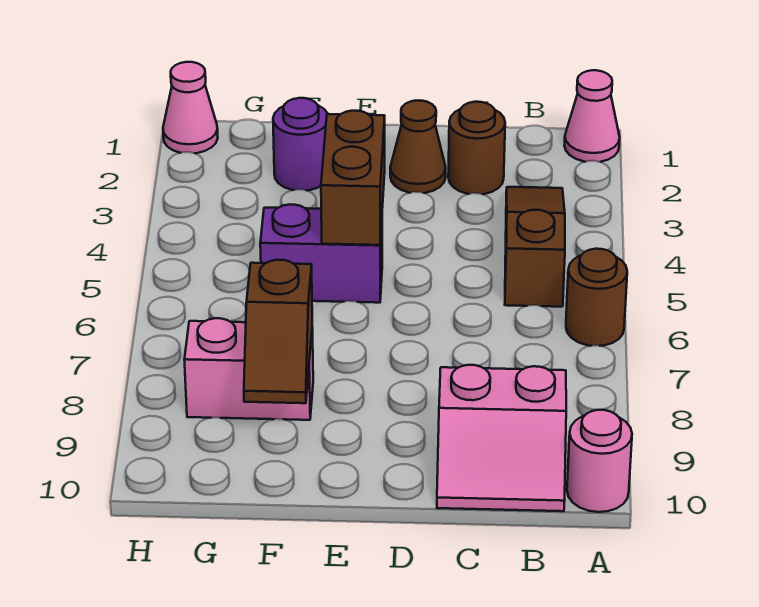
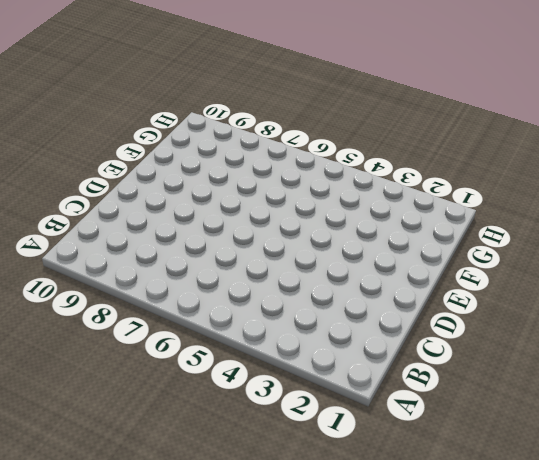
none -> pink cone A1 level 1
none -> brown round brick A6 level 1
none -> pink round brick A10 level 1

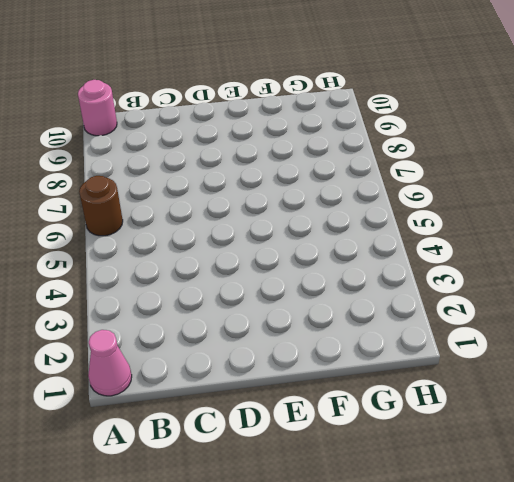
none -> brown slope B3:B5 level 1 top 5
none -> pink slope B9:C10 level 1 top 9
none -> brown round brick C2 level 1

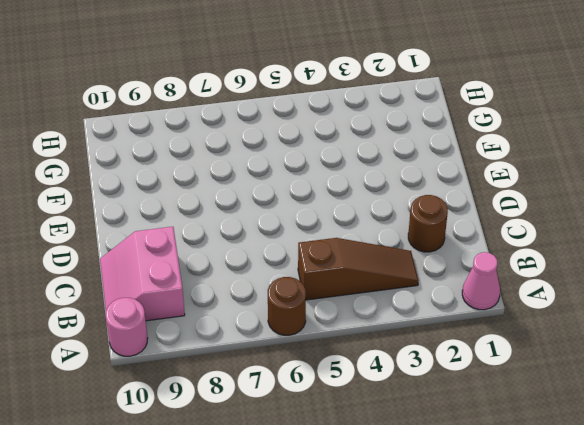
none -> brown cone D2 level 1
none -> purple brick E5:F5 level 1
none -> purple round brick F2 level 1

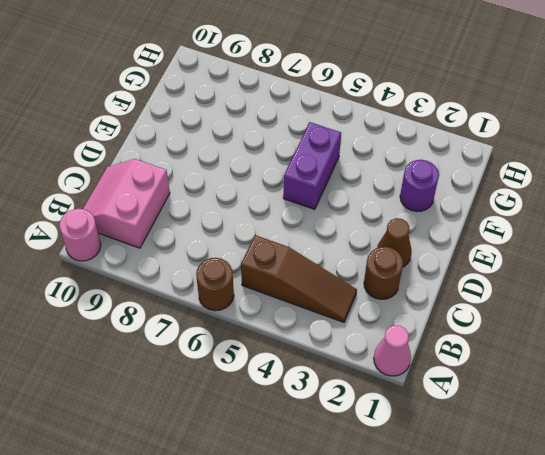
none -> pink brick F8:G8 level 1
none -> pink cone H1 level 1
none -> brown brick E4:E5 level 2

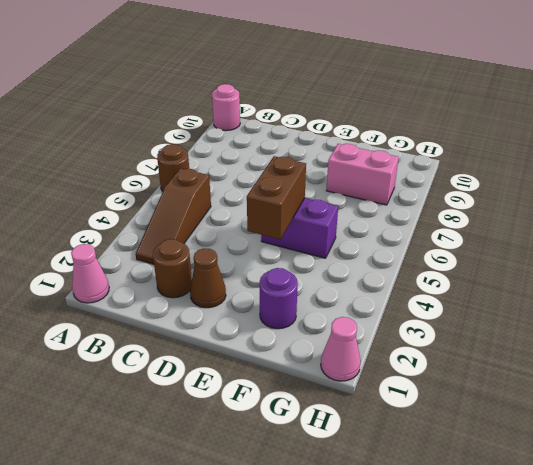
none -> pink slope B9:C10 level 1 top 9
none -> brown slope F8:F9 level 2 top 8

